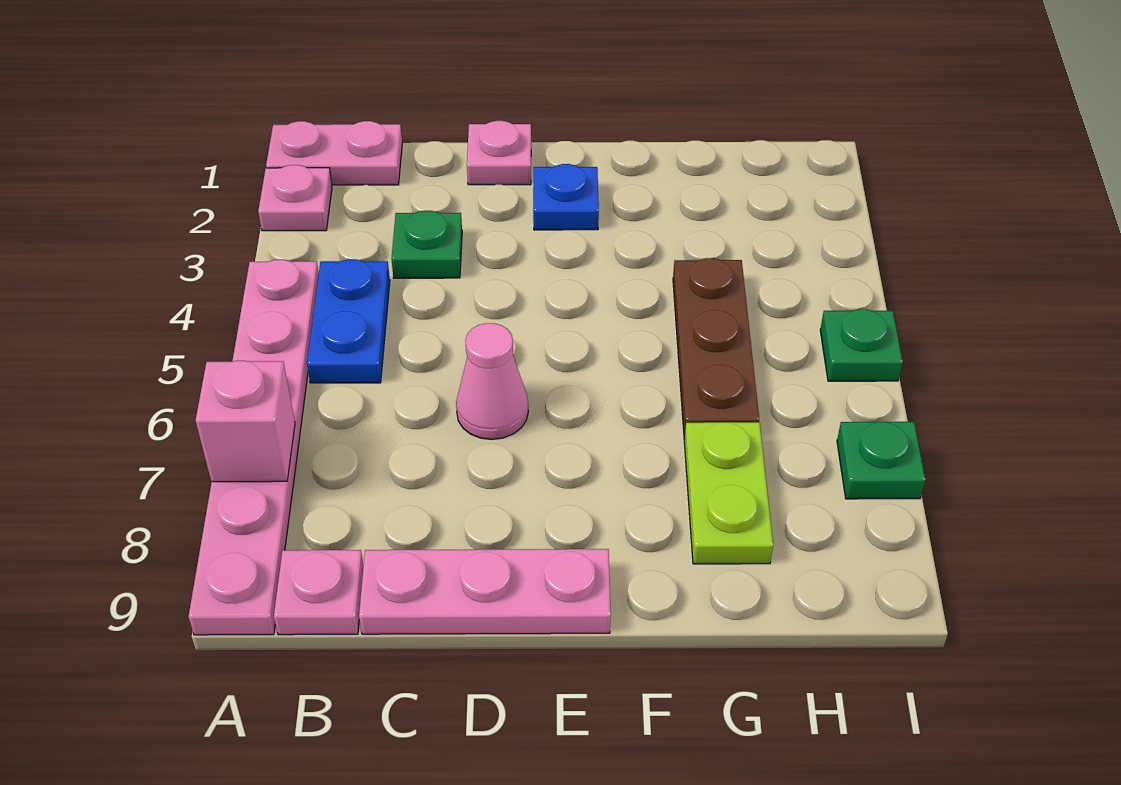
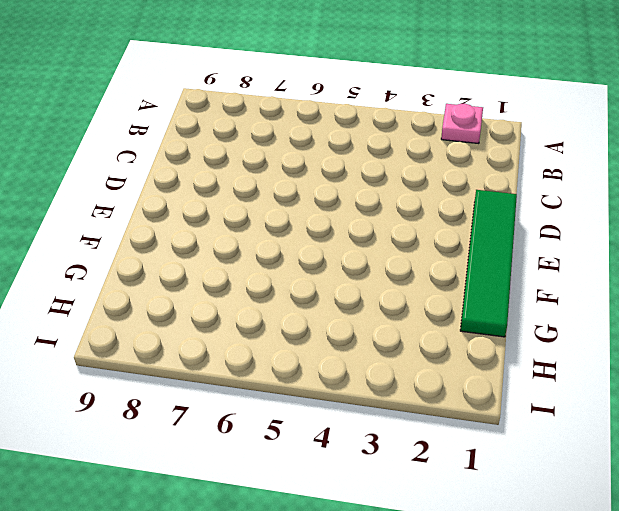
green tile D1:G1 level 1 -> pink plate D1 level 1
none -> pink plate A1:B1 level 1
none -> pink plate A4:A9 level 1
none -> blue plate B4:B5 level 1

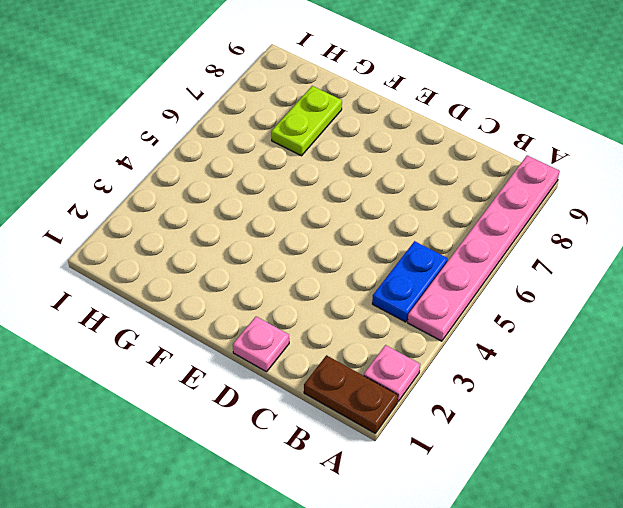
brown plate A1:B1 level 1 -> pink plate A1:B1 level 1
none -> pink plate B9 level 1
none -> green plate C3 level 1
none -> pink plate C9:E9 level 1

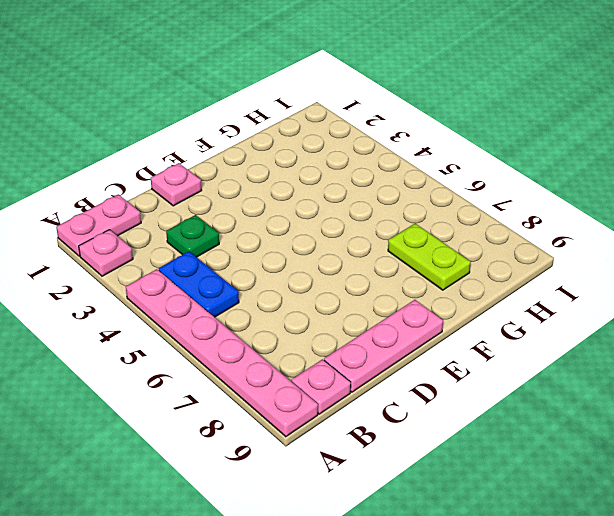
none -> pink cone D6 level 1
none -> blue plate E2 level 1
none -> brown plate G4:G6 level 1

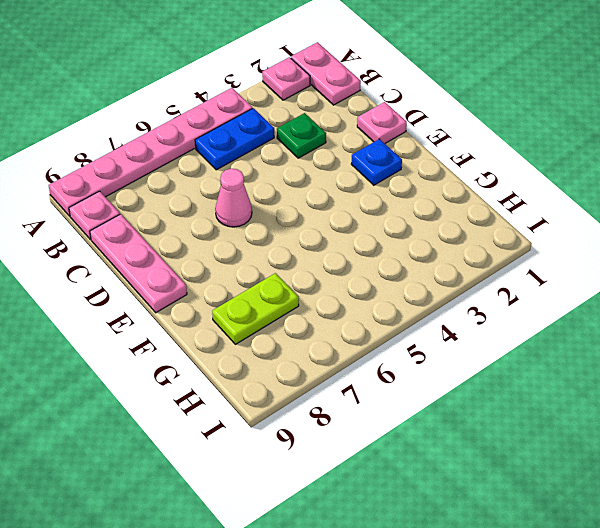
none -> brown plate G4:G6 level 1
none -> green plate I5 level 1
none -> green plate I7 level 1

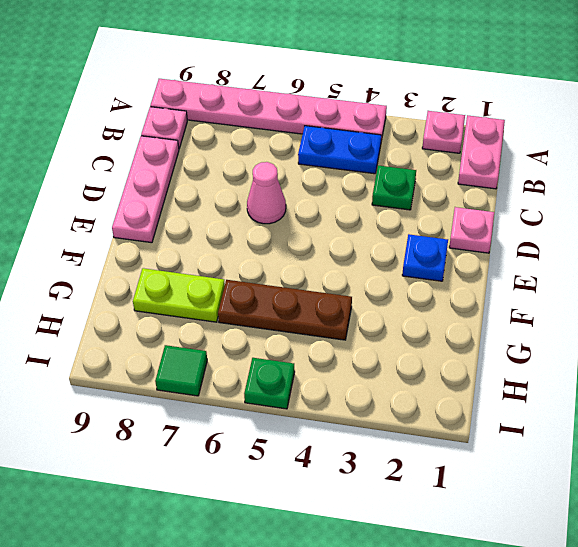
green tile I7 level 1 -> green plate I7 level 1
none -> pink brick A7 level 2

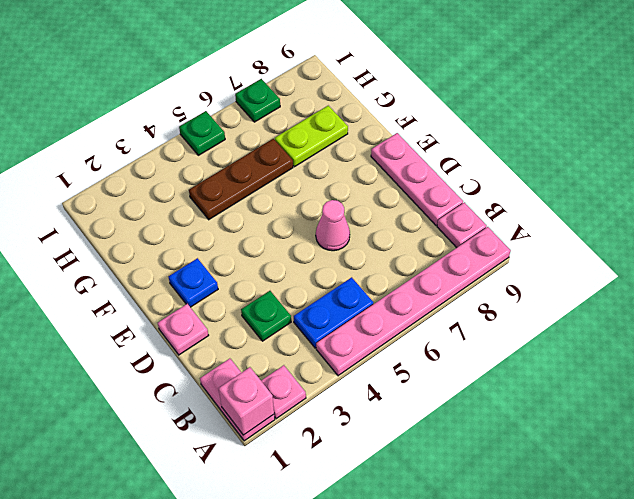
pink brick A1 level 2 -> pink brick A7 level 2

